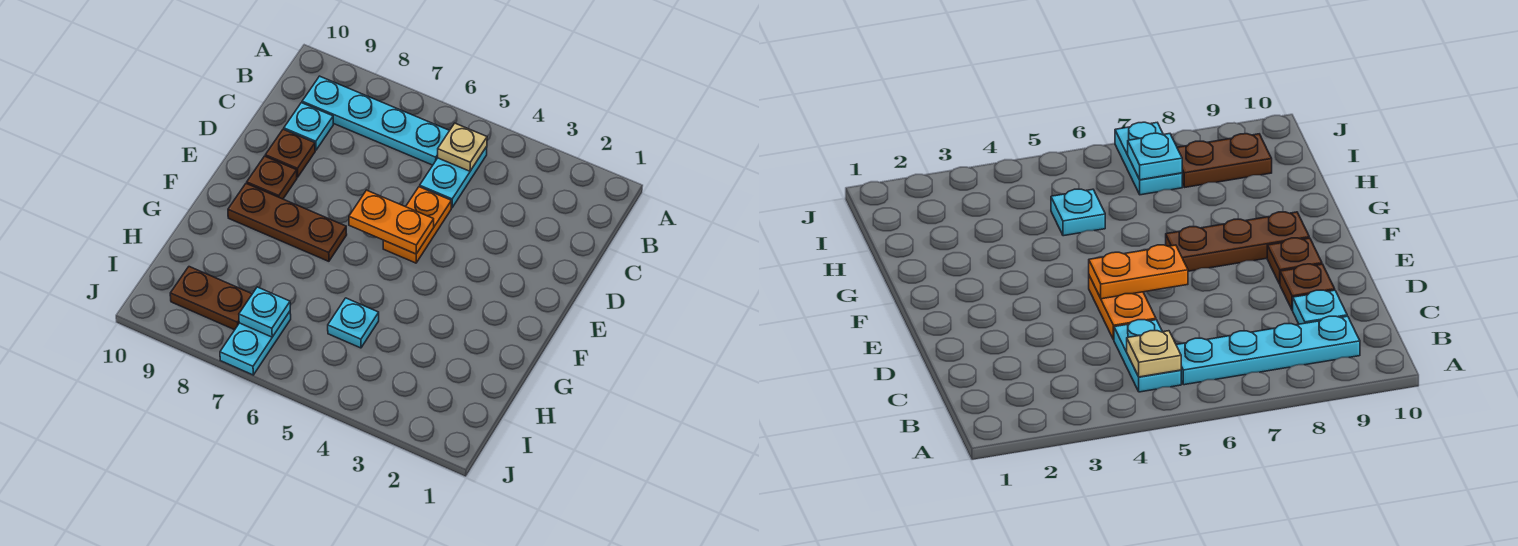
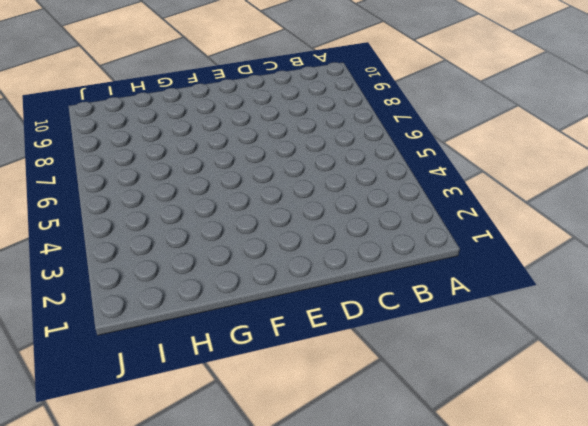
none -> cyan plate B5:C5 level 1
none -> cyan plate B6:B9 level 1
none -> cyan plate C9 level 1

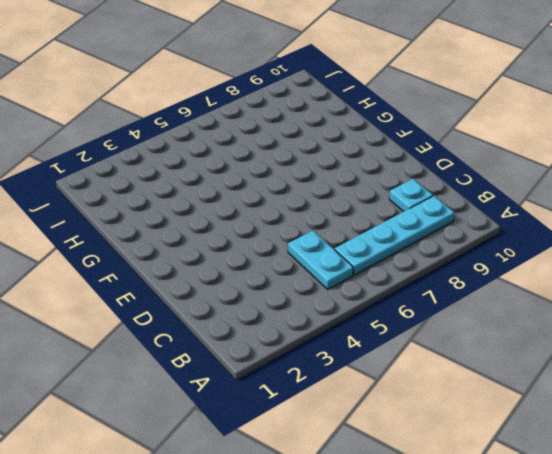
none -> orange plate D5:E5 level 1
none -> brown plate D9 level 1
none -> brown plate E9 level 1

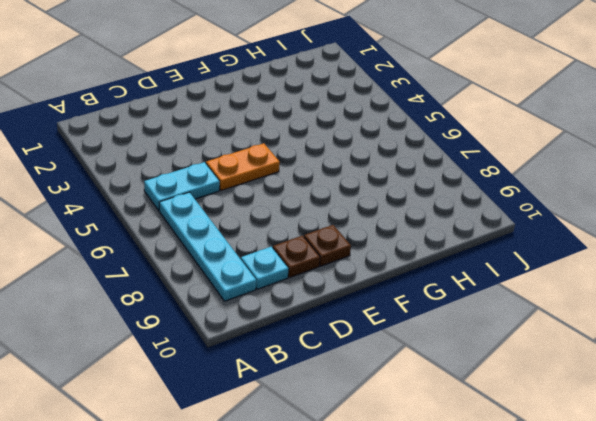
none -> brown plate F7:F9 level 1
none -> cyan plate H5 level 1
none -> cyan plate I7:J7 level 1

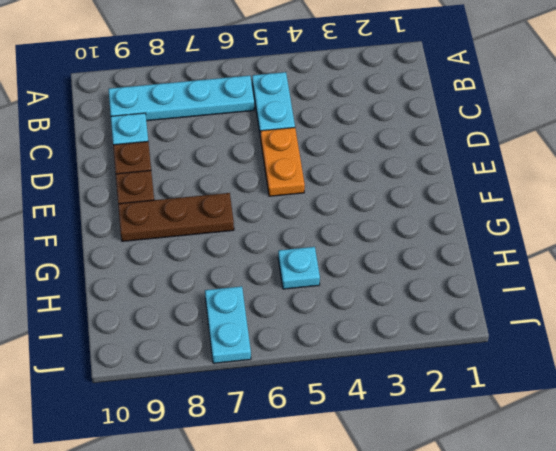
none -> brown plate I8:I9 level 1
none -> tan plate B5 level 2
none -> orange plate E5:E6 level 2

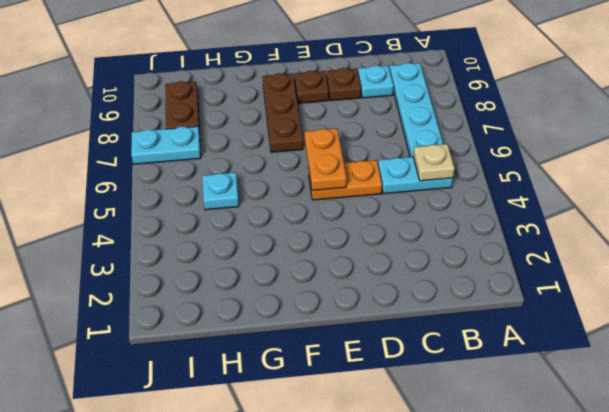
none -> cyan plate I7 level 2

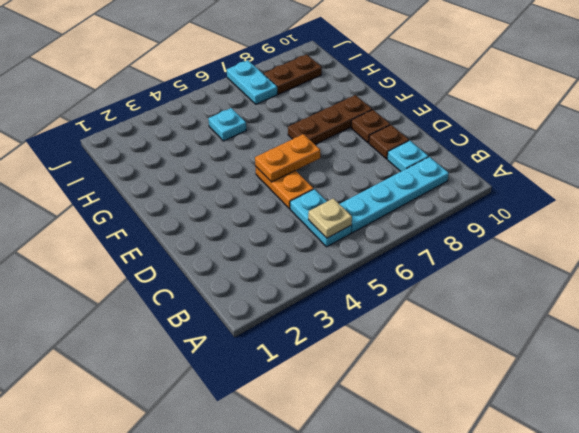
none -> cyan plate I7 level 2

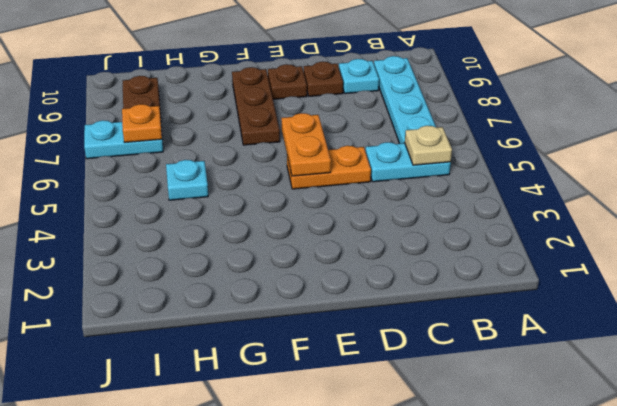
orange plate I7 level 2 -> cyan plate I7 level 2

